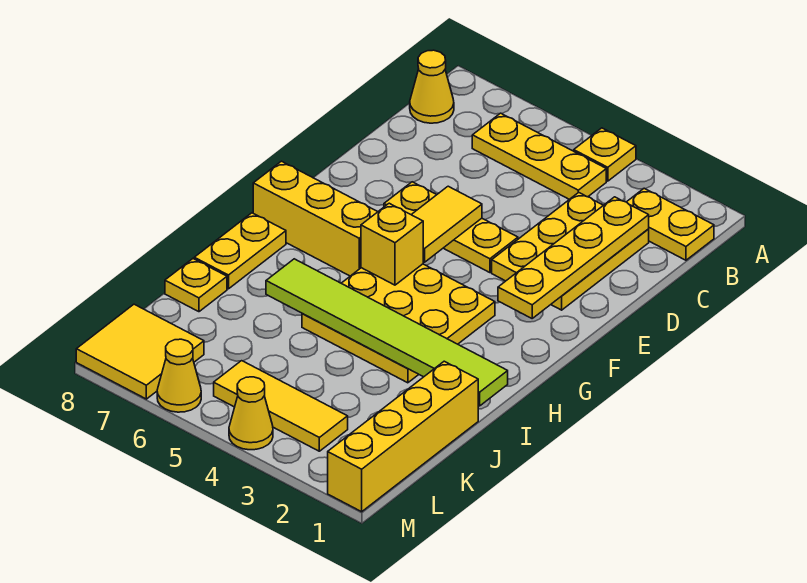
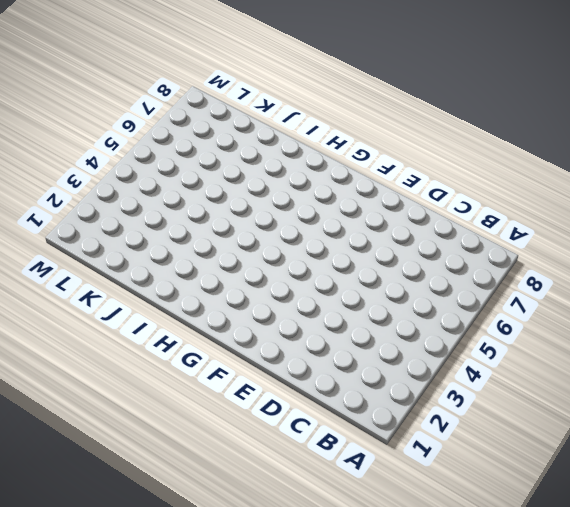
none -> yellow plate A4 level 1
none -> yellow plate B1:B2 level 1
none -> yellow plate B4:B6 level 1

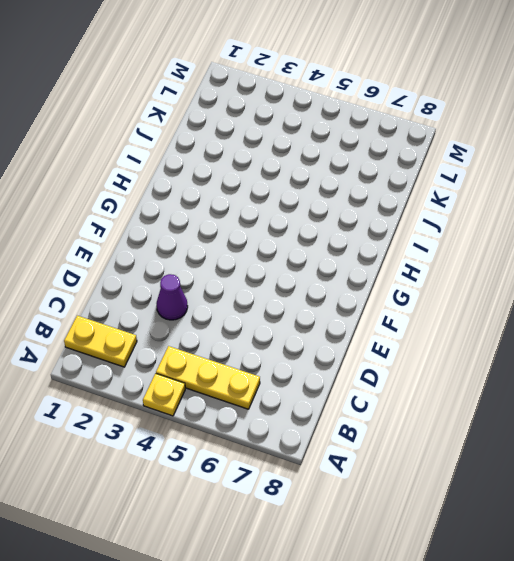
purple cone D3 level 1 -> yellow plate C2:E3 level 1
none -> yellow cone B8 level 1
none -> yellow plate E4:E6 level 1
none -> yellow plate G3:I5 level 1

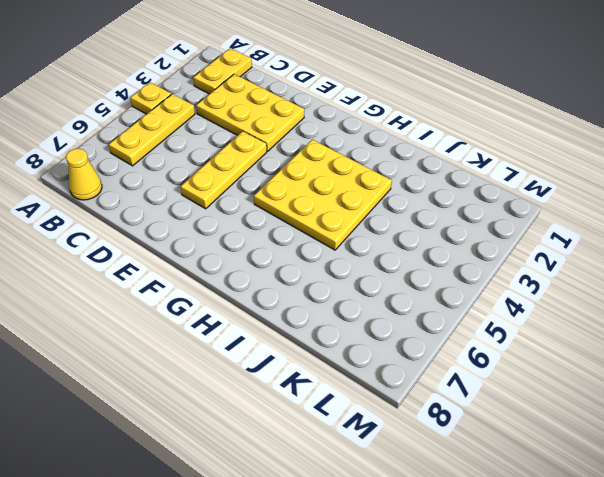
none -> yellow brick G6:G8 level 1
none -> yellow plate H8:I8 level 1
none -> yellow brick J1:M1 level 1

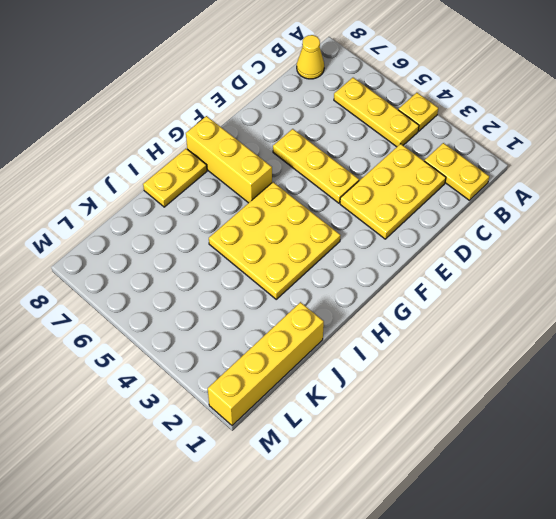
none -> yellow plate J8 level 1
none -> yellow tile L3:L5 level 1
none -> yellow tile L7:M8 level 1

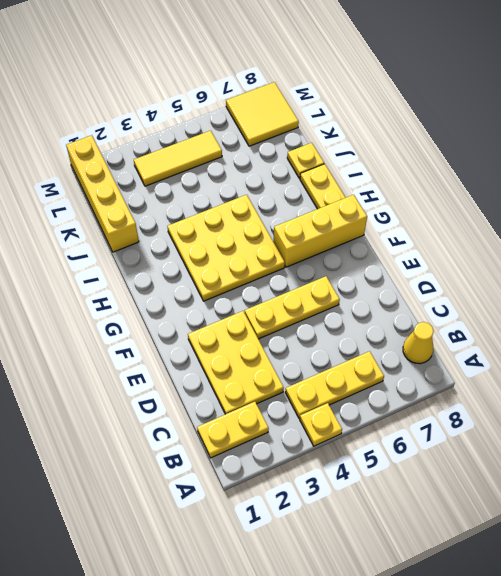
none -> yellow cone M4 level 1
none -> yellow cone M6 level 1
none -> yellow plate C2:F2 level 2

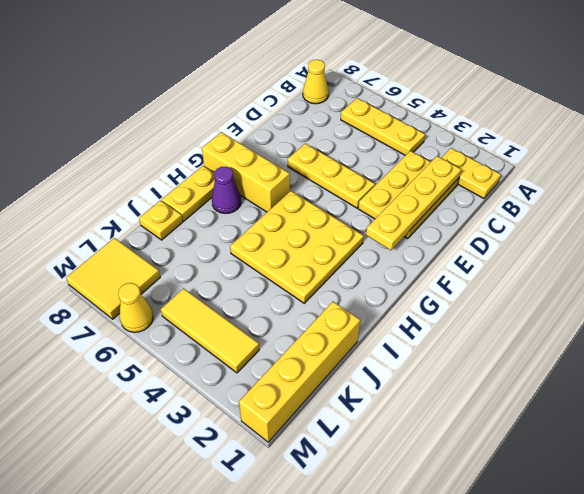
purple cone H7 level 1 -> none
none -> yellow plate A4 level 1
none -> yellow cone M4 level 1
none -> yellow tile E5:F5 level 2

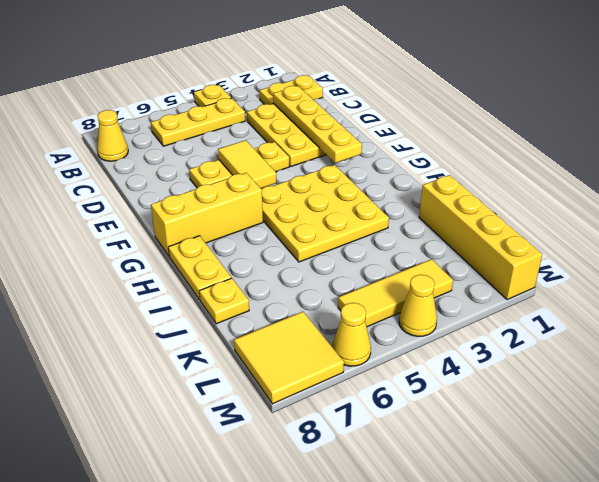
none -> yellow brick G5 level 2
none -> lime tile I1:I6 level 2

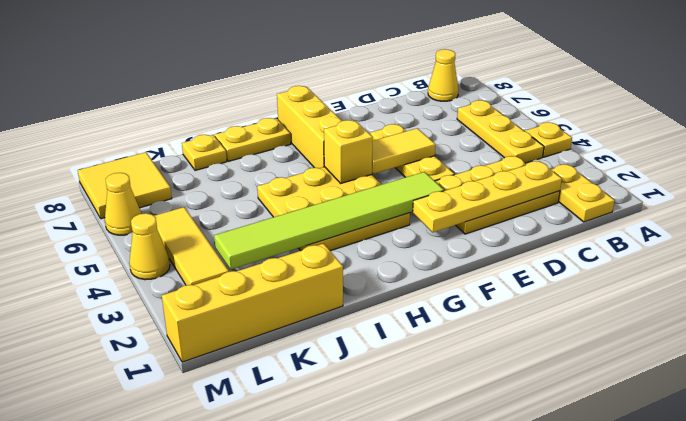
lime tile F3:K3 level 2 -> lime tile I1:I6 level 2

